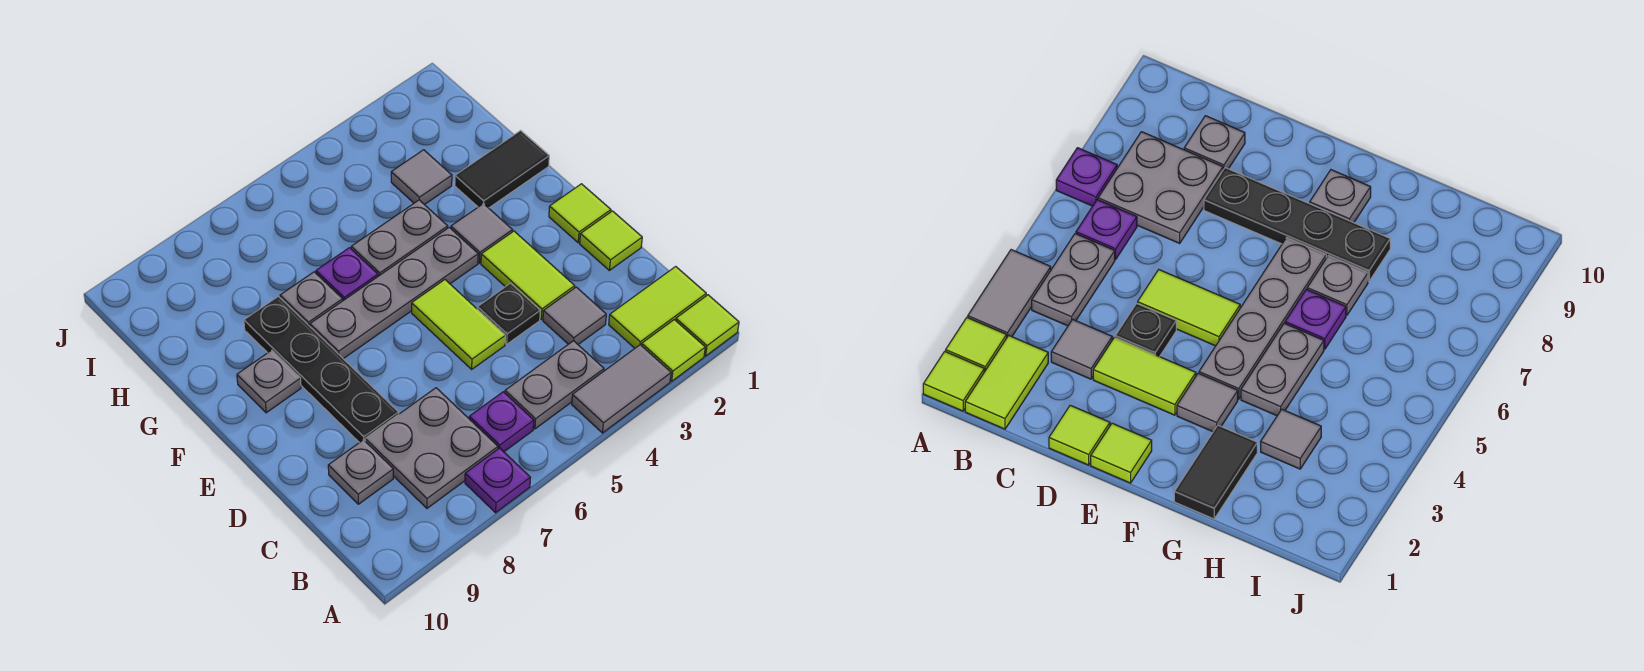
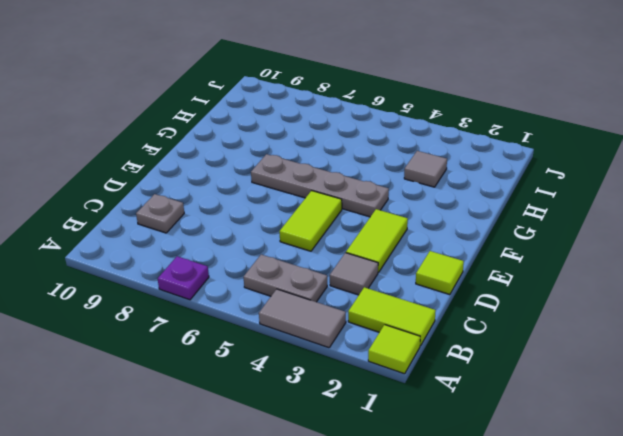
none -> lime tile A2 level 1
none -> purple plate B6 level 1
none -> grey plate B7:C8 level 1

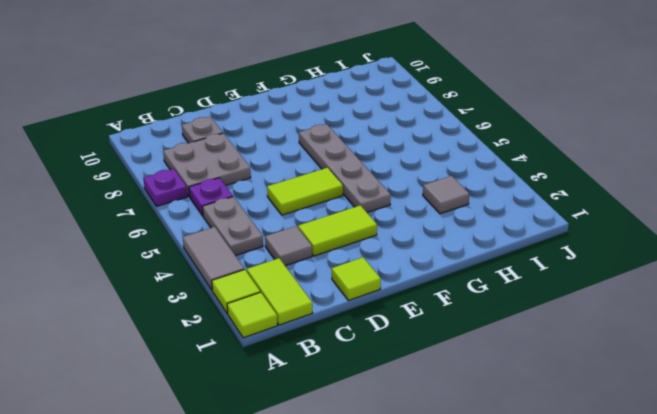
none -> black plate D4 level 1
none -> black plate D8:G8 level 1
none -> lime tile E1 level 1

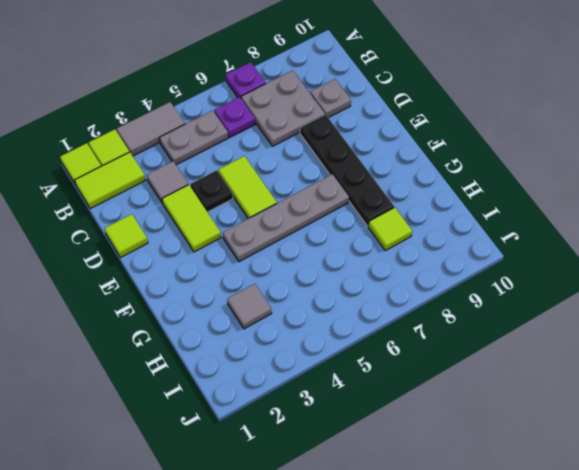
lime tile H8 level 1 -> lime tile E1 level 1
none -> grey tile F3 level 1
none -> grey plate F9 level 1
none -> black tile G1:G2 level 1

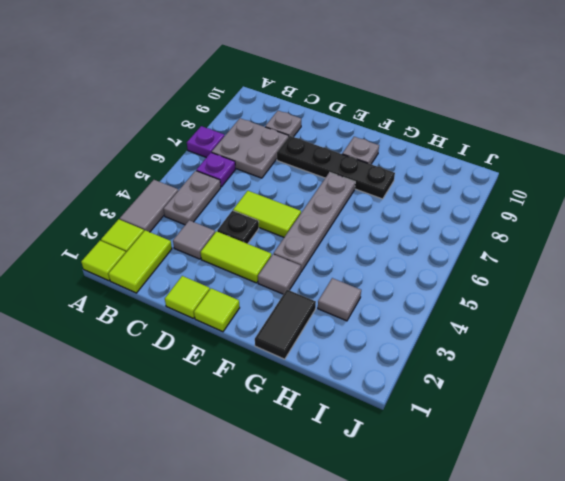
none -> grey plate G4:G5 level 1
none -> purple plate G6 level 1
none -> grey plate G7 level 1

